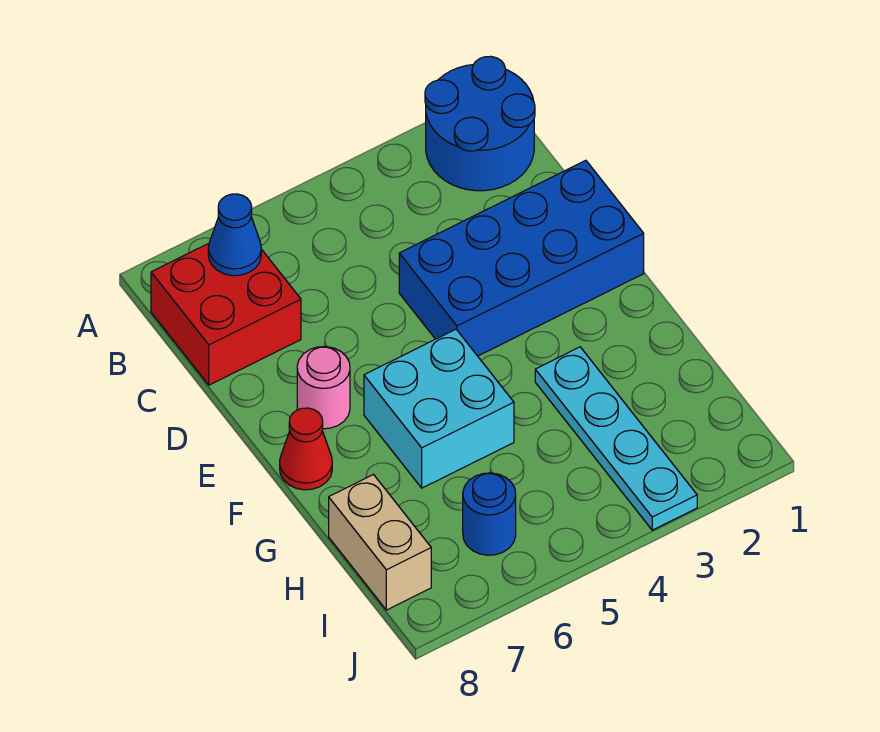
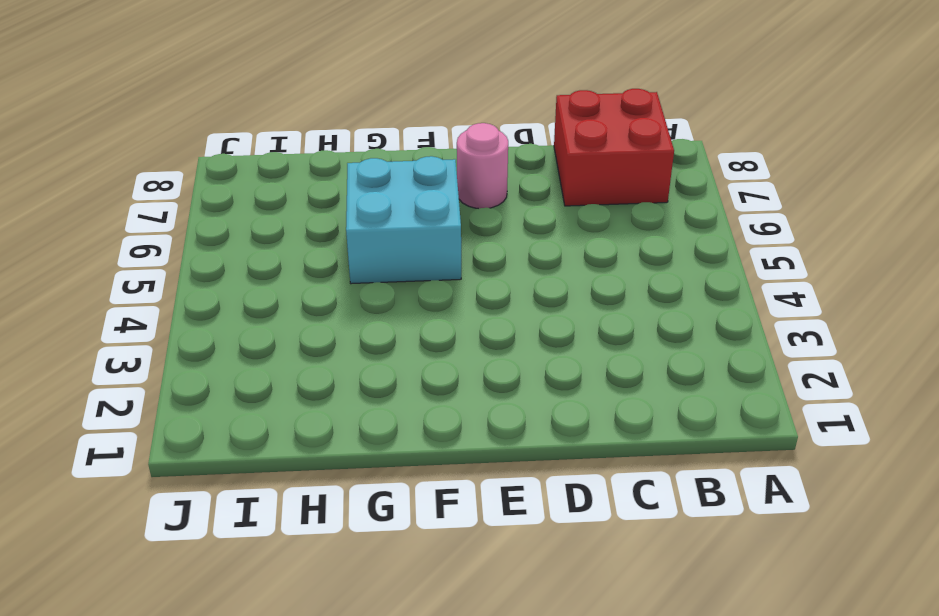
none -> blue round brick A1:B2 level 1
none -> blue brick D1:E4 level 1

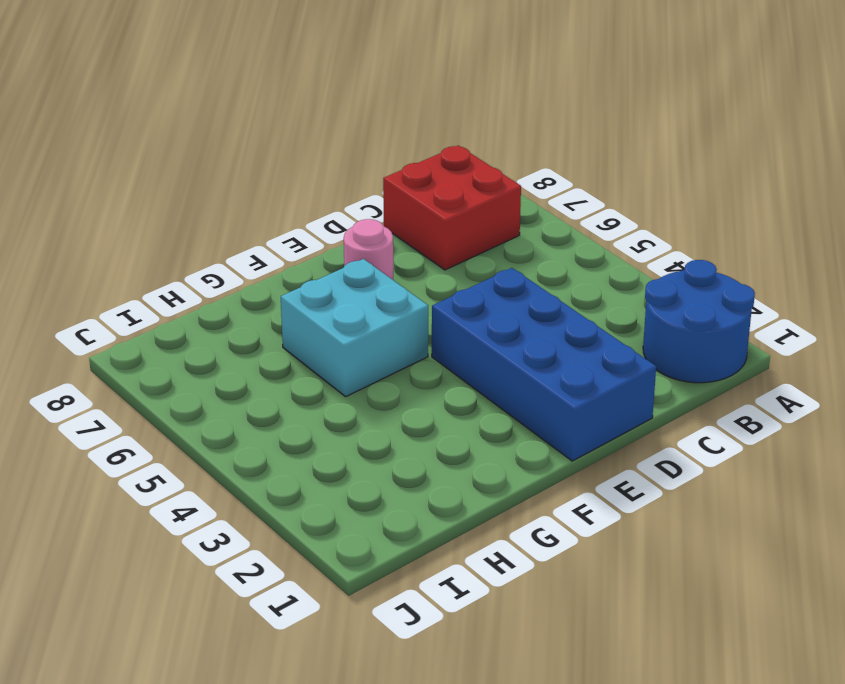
none -> red cone F8 level 1
none -> cyan plate G3:J3 level 1

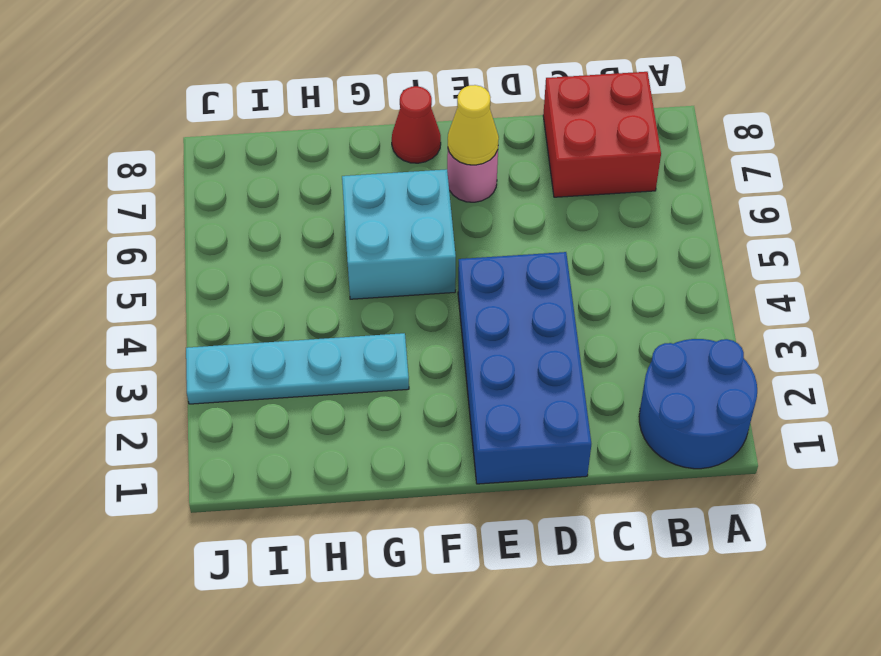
yellow cone E7 level 2 -> none
none -> tan brick H8:I8 level 1
none -> blue round brick I6 level 1

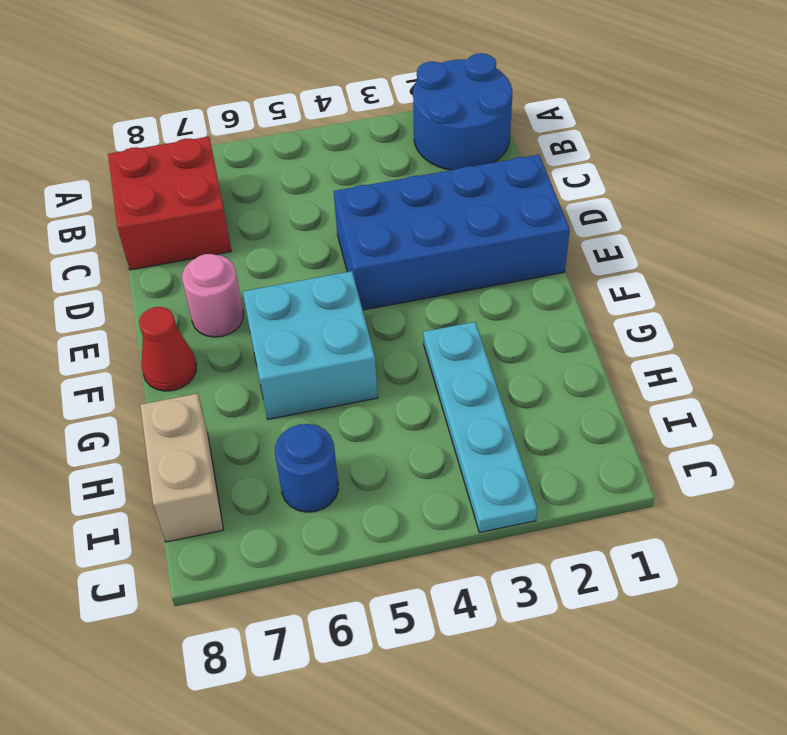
none -> blue cone B7 level 2

